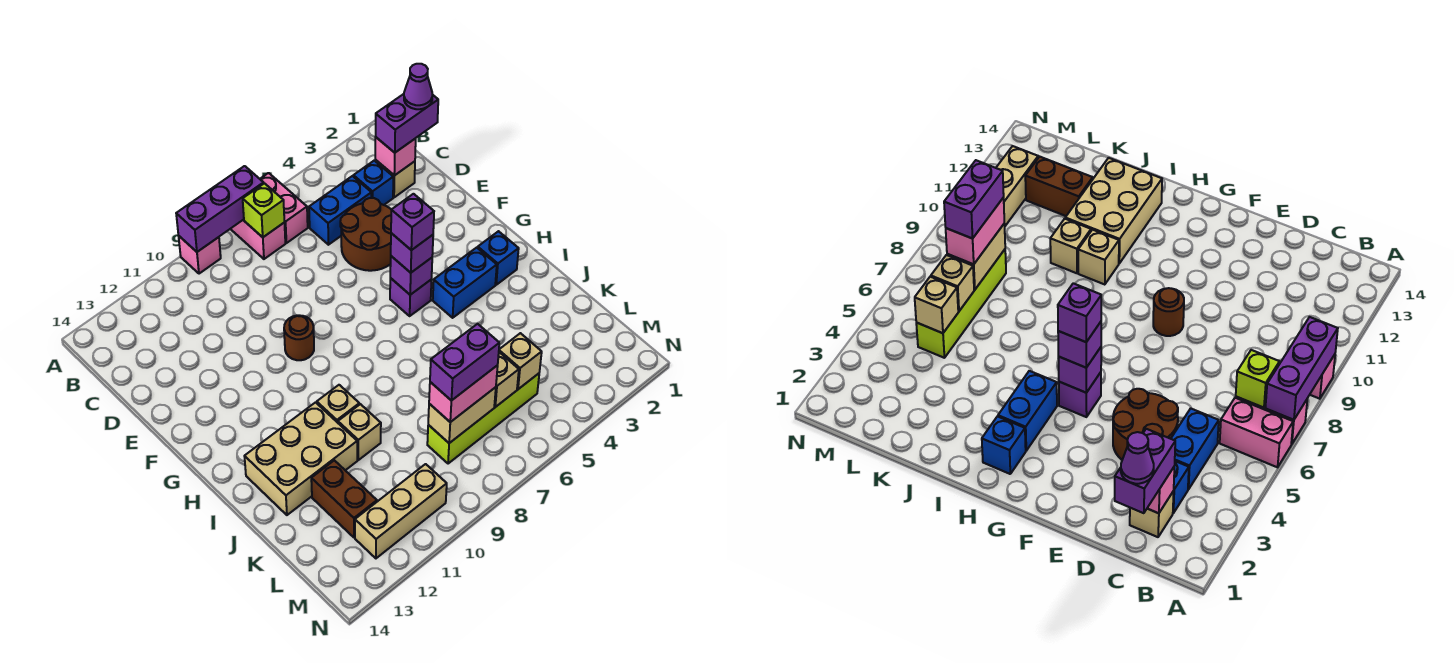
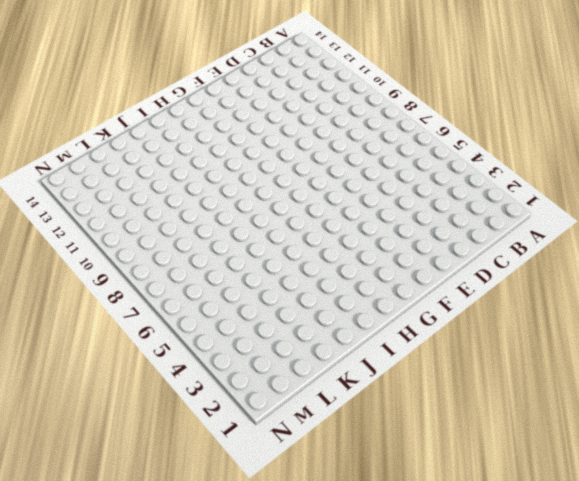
none -> pink brick A6:B6 level 1
none -> pink brick A7:B7 level 1
none -> pink brick A9 level 1
none -> tan brick C2 level 1

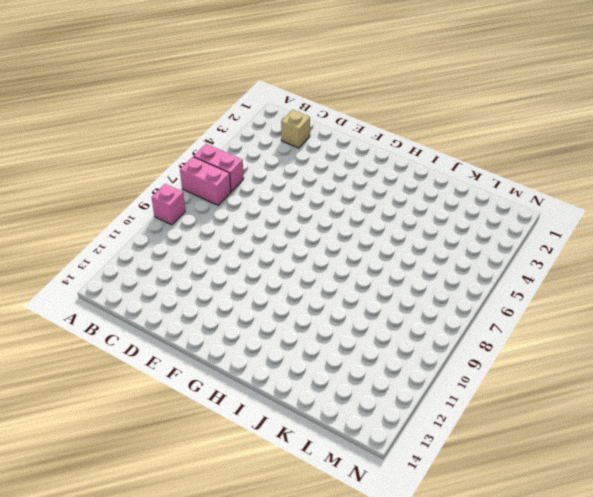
none -> blue brick C3 level 1
none -> blue brick C4:C5 level 1
none -> brown round brick D4:E5 level 1
none -> brown round brick F9 level 1

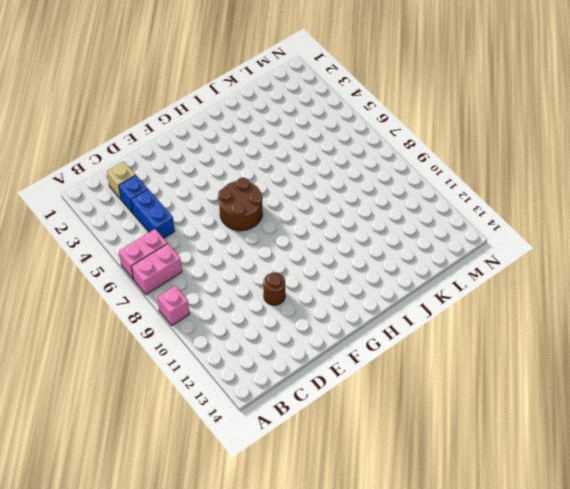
brown round brick E11 level 1 -> brown round brick F9 level 1
brown round brick F6:G7 level 1 -> brown round brick D4:E5 level 1
none -> purple brick G5 level 1
none -> blue brick H2 level 1
none -> blue brick H3:H4 level 1
none -> tan brick I10 level 1

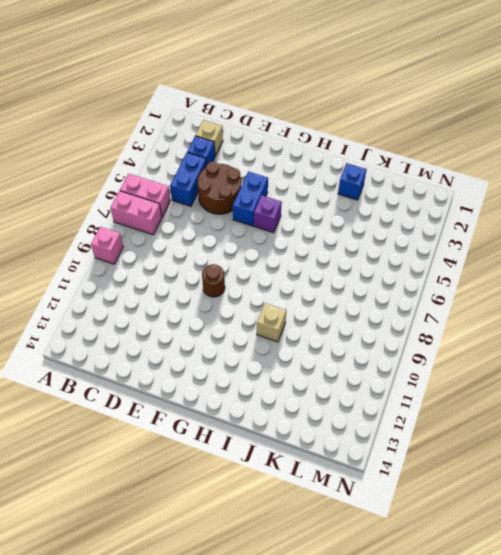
blue brick F4:F5 level 1 -> blue brick H3:H4 level 1
blue brick J2 level 1 -> blue brick H2 level 1
none -> tan brick I11:J13 level 1
none -> tan brick J10 level 1
none -> brown brick K12:L12 level 1
none -> lime brick L5:L8 level 1

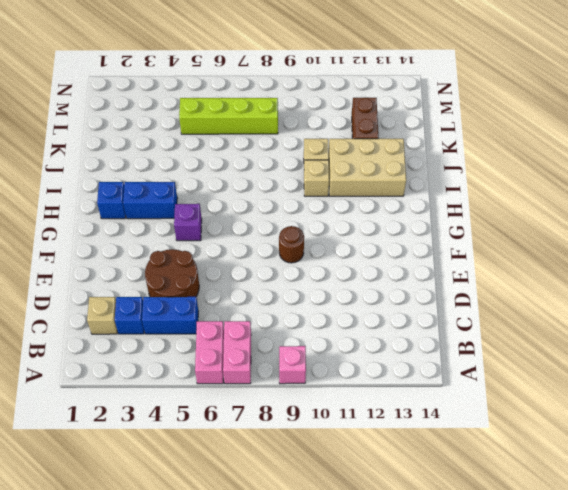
none -> tan brick M10:M12 level 1
none -> purple brick A7:A9 level 2
none -> lime brick B7 level 2
none -> pink brick C2 level 2

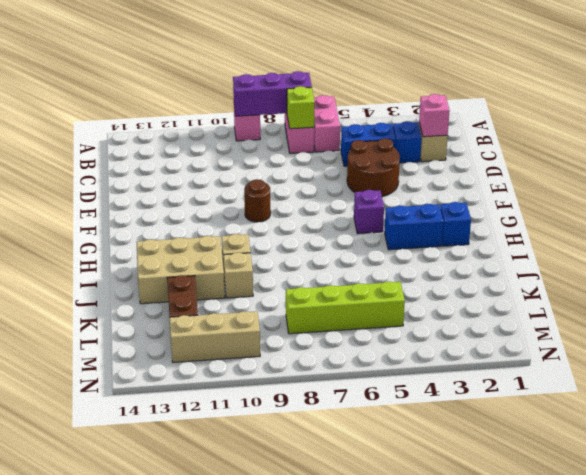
none -> purple brick G5 level 2
none -> tan brick L5 level 2
none -> tan brick L6 level 2
none -> tan brick L7:L8 level 2

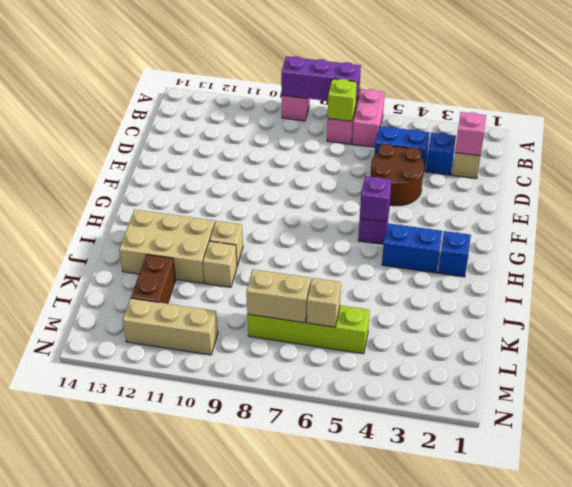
none -> brown round brick F9 level 1
none -> tan brick L5 level 2
none -> purple brick C1:C2 level 3
none -> purple brick G5 level 3

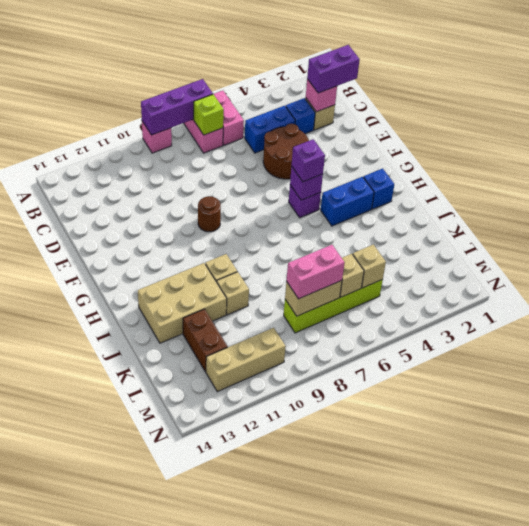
none -> purple cone C1 level 4
none -> purple brick G5 level 4
none -> purple brick L7:L8 level 4

